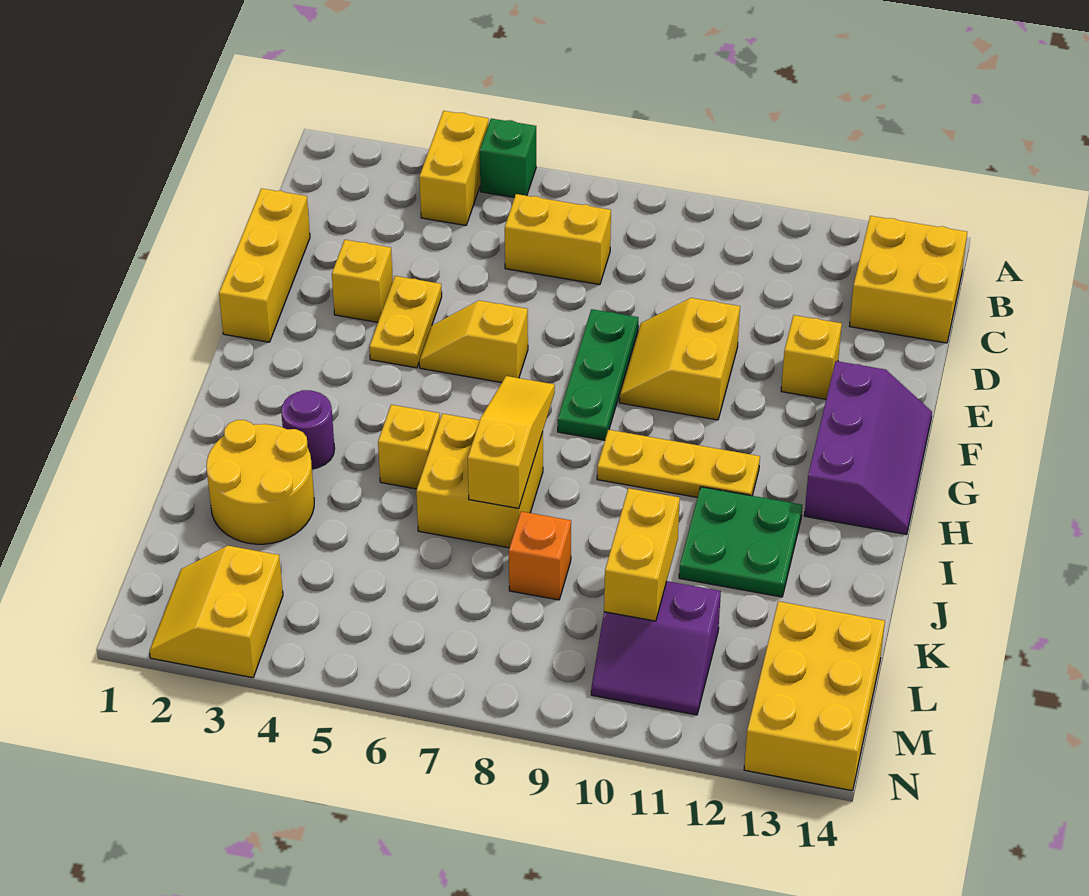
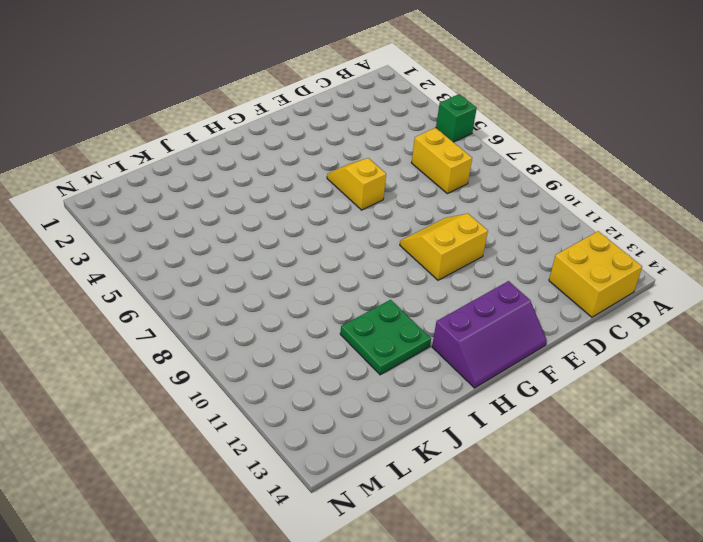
none -> yellow brick A4:B4 level 1
none -> yellow brick D1:F1 level 1
none -> yellow brick E3 level 1

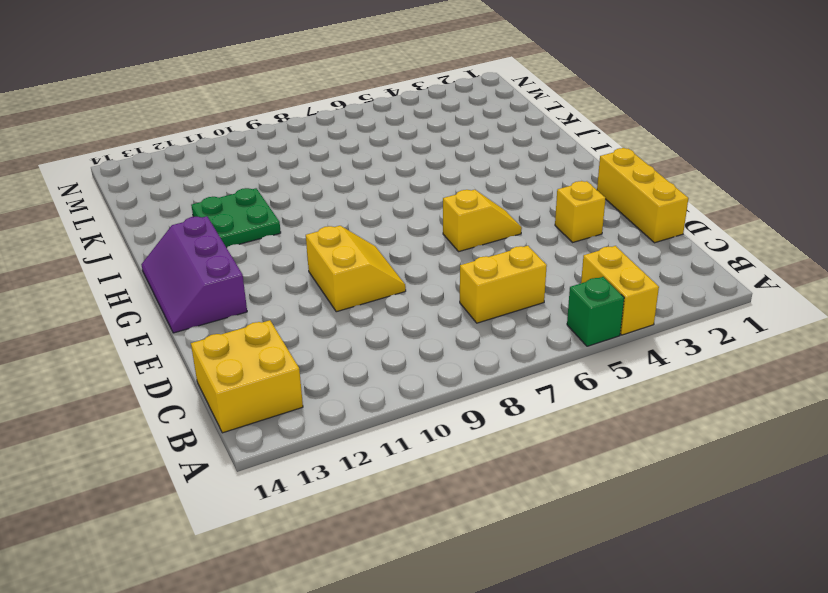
none -> yellow plate E4:F4 level 1
none -> green plate E8:G8 level 1
none -> yellow brick E12 level 1

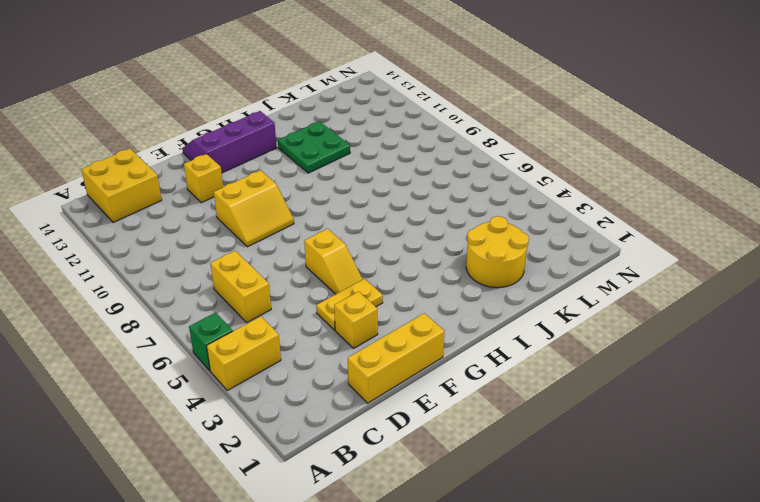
none -> green plate E8:G8 level 1
none -> yellow plate H9:H11 level 1
none -> purple round brick I3 level 1

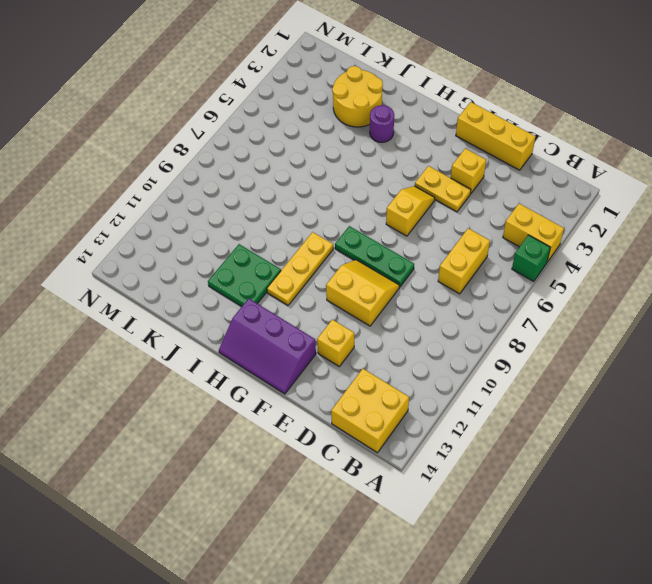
none -> yellow brick I5 level 1
none -> yellow brick I6:J7 level 1
none -> orange brick K8 level 1

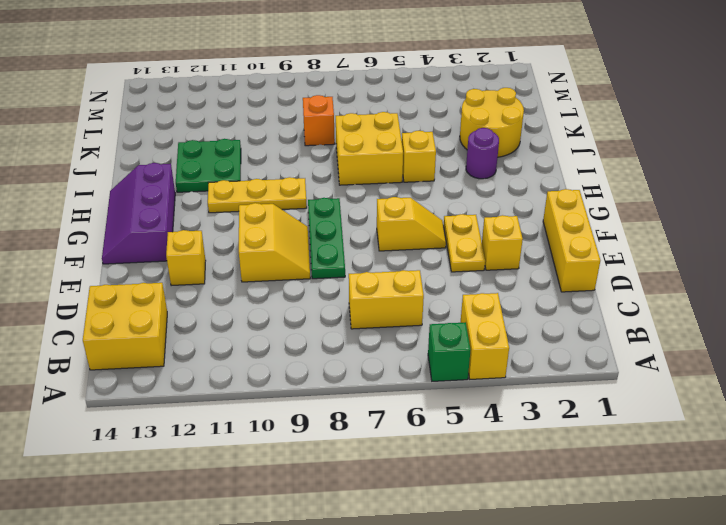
none -> purple slope L10:M11 level 1 top L
none -> yellow brick L13:N14 level 1
none -> yellow slope M2:N3 level 1 top 3

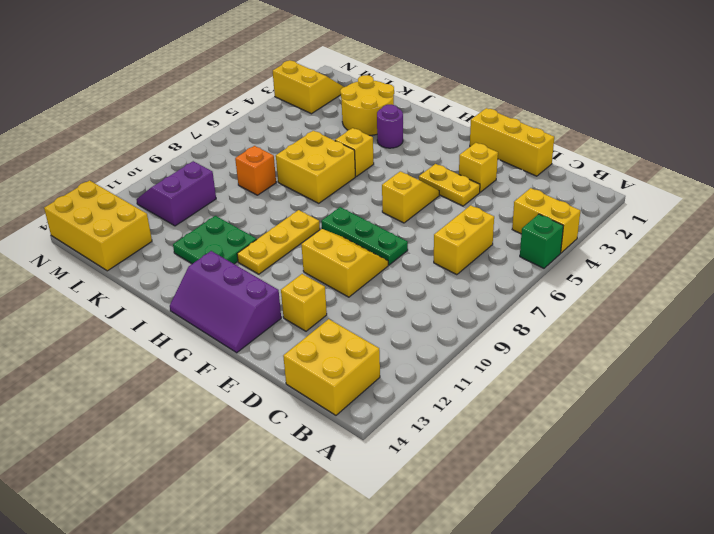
none -> yellow slope H7:J7 level 2 top J
none -> yellow brick K10:L10 level 2

